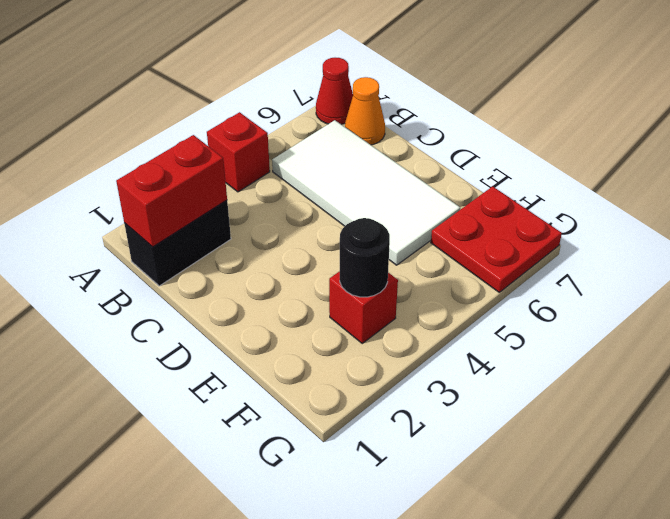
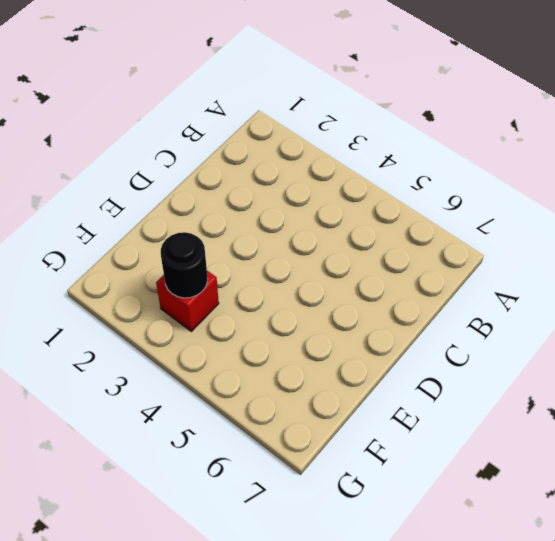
none -> red brick A4 level 1
none -> red cone A7 level 1

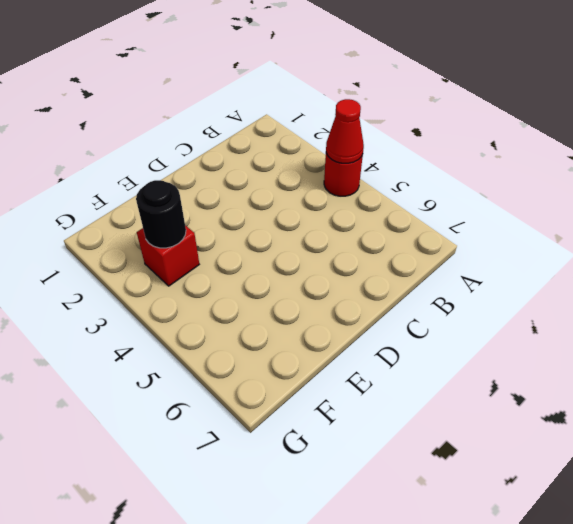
red round brick A4 level 1 -> red brick A4 level 1
red cone A4 level 2 -> red cone A7 level 1
none -> black brick B1:B2 level 1
none -> white tile B5:E6 level 1

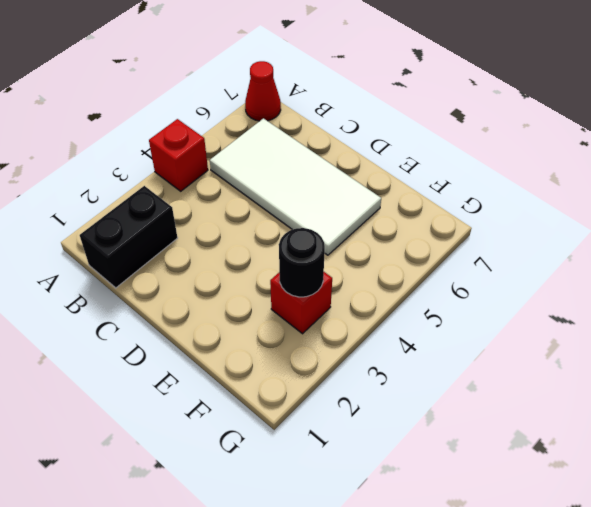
none -> orange cone B7 level 1
none -> red plate F6:G7 level 1

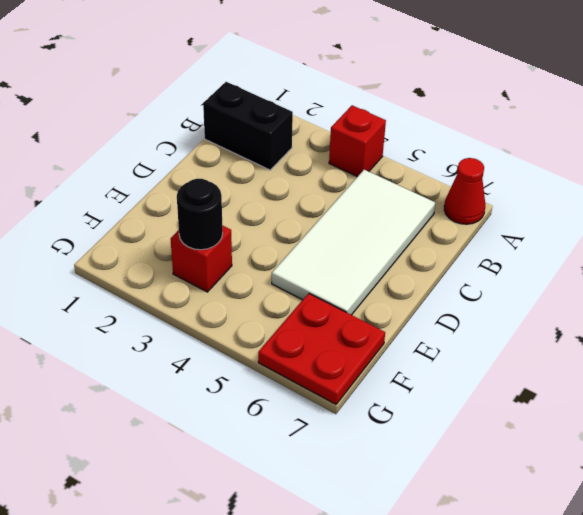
none -> orange cone B7 level 1
none -> red brick B1:B2 level 2

